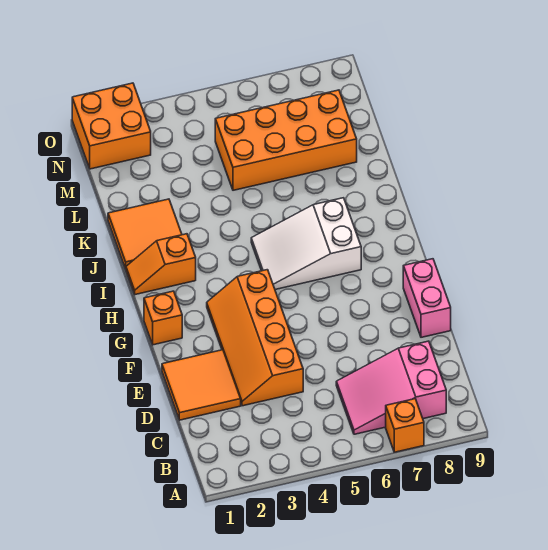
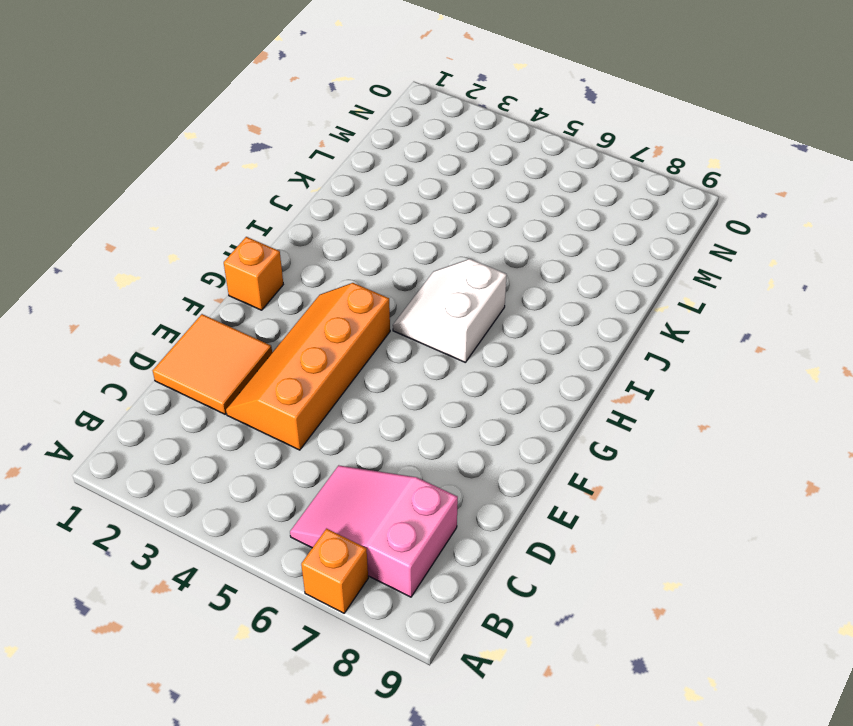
white slope H5:I6 level 1 top 6 -> white slope H5:I7 level 1 top 7
none -> pink brick E9:F9 level 1
none -> orange slope I1:I2 level 1 top 2

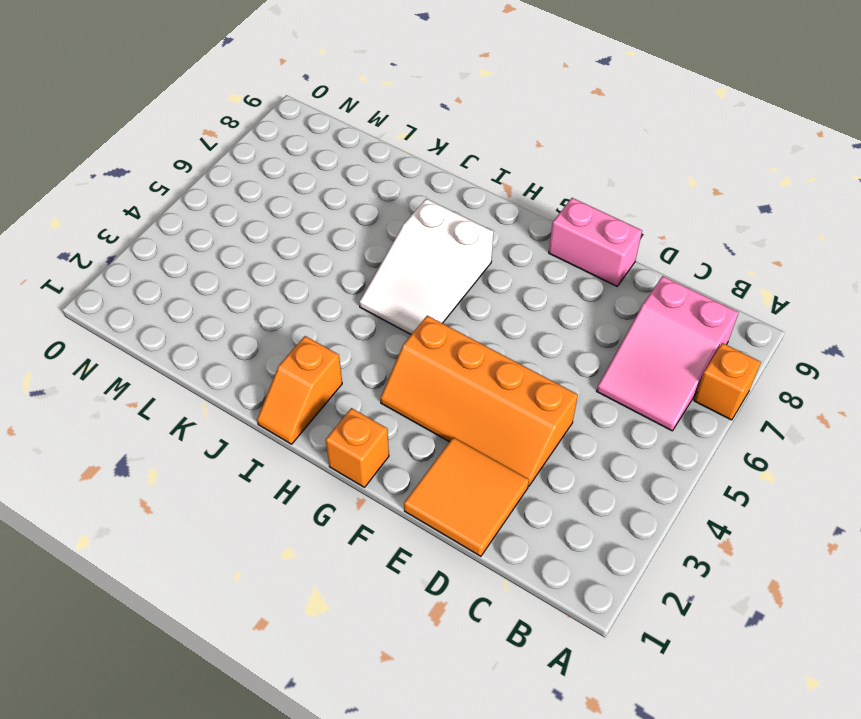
none -> orange tile J1:K2 level 1
none -> orange brick L5:M8 level 1

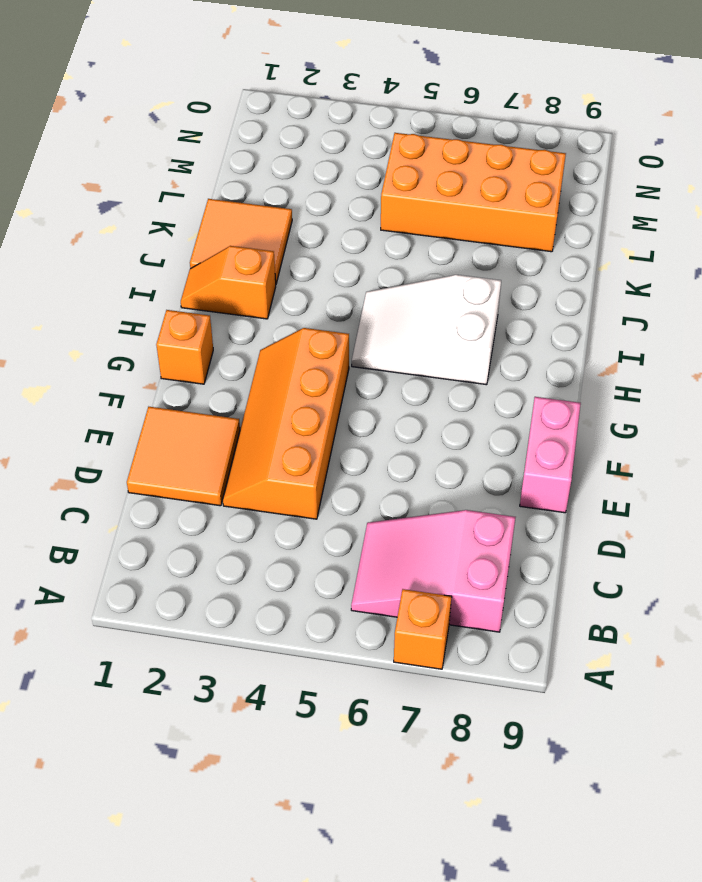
none -> orange brick N1:O2 level 1

